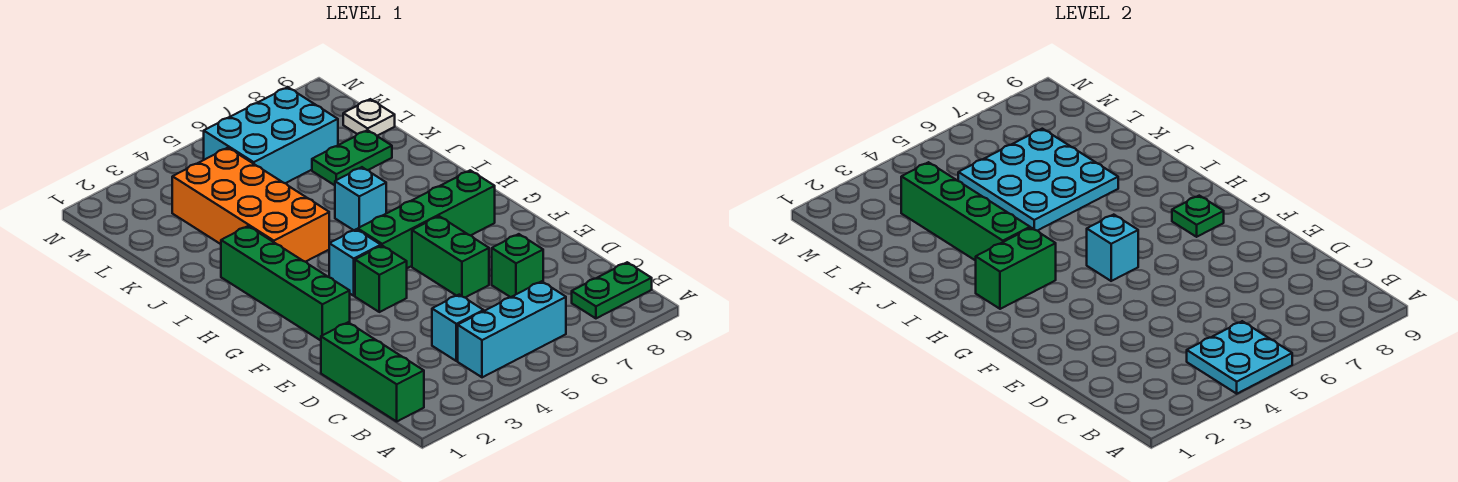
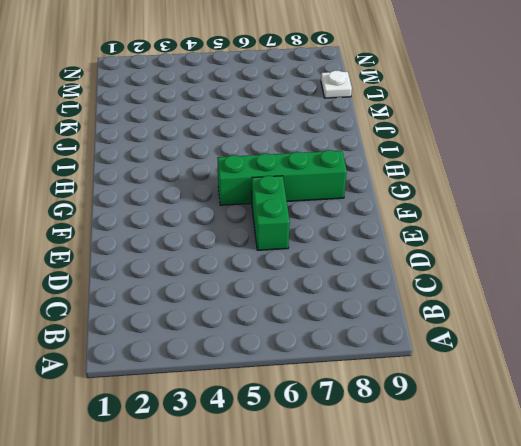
none -> green brick B1:D1 level 1
none -> cyan brick B4:B6 level 1
none -> green plate B8:B9 level 1

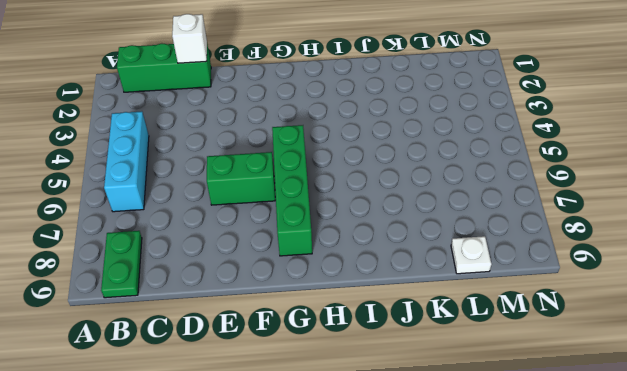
white brick D1 level 2 -> none
none -> cyan brick C4 level 1
none -> green brick D7 level 1
none -> green brick F2:I2 level 1

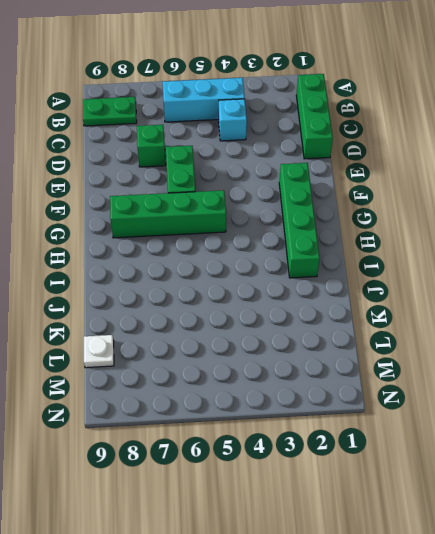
none -> green brick F4 level 1
none -> cyan brick G4 level 1
none -> orange brick I3:L4 level 1

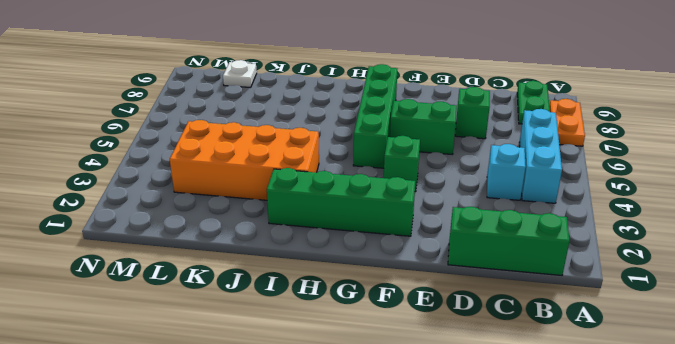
orange plate A7:A8 level 1 -> none
none -> cyan brick G4 level 1
none -> cyan brick I6 level 1
none -> green plate K7:K8 level 1

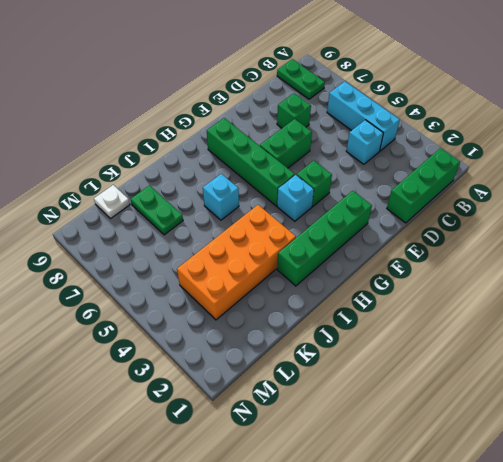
none -> cyan brick L5:M7 level 1
none -> cyan plate A4:B5 level 2
none -> cyan brick G5 level 2

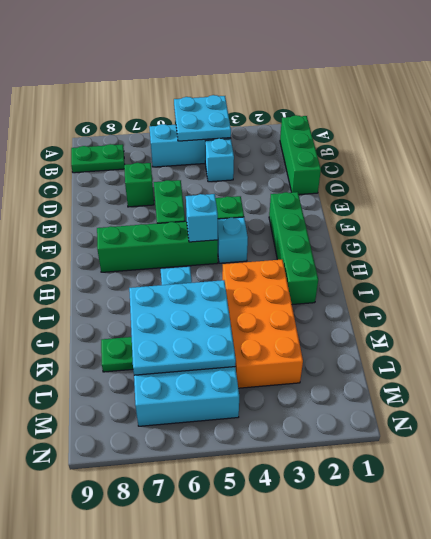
none -> white plate L9 level 1
none -> green plate G8 level 2
none -> green brick H2:H3 level 2

